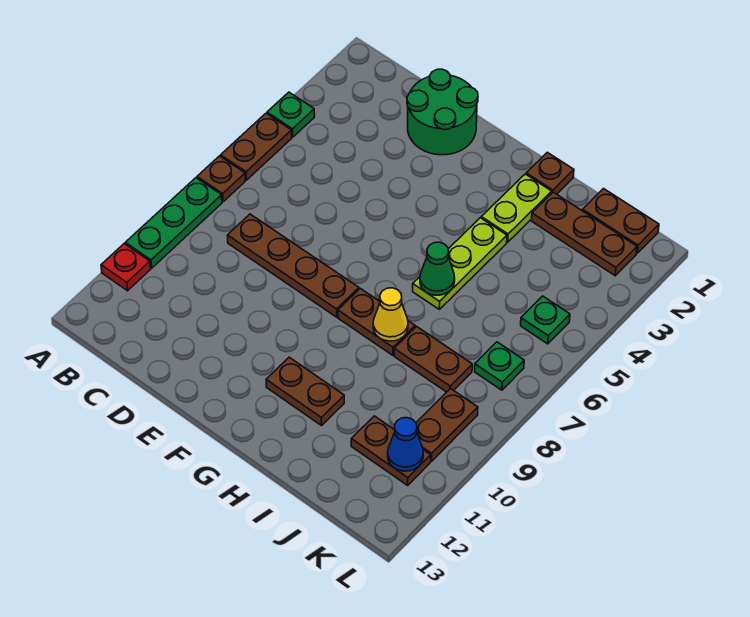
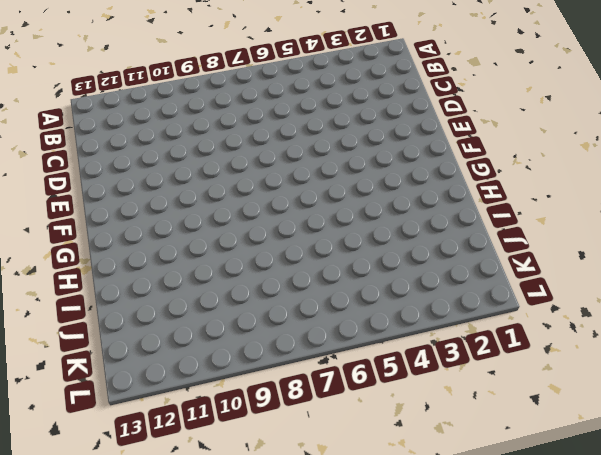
none -> green plate A4 level 1
none -> brown plate A5:A6 level 1
none -> brown plate A7 level 1

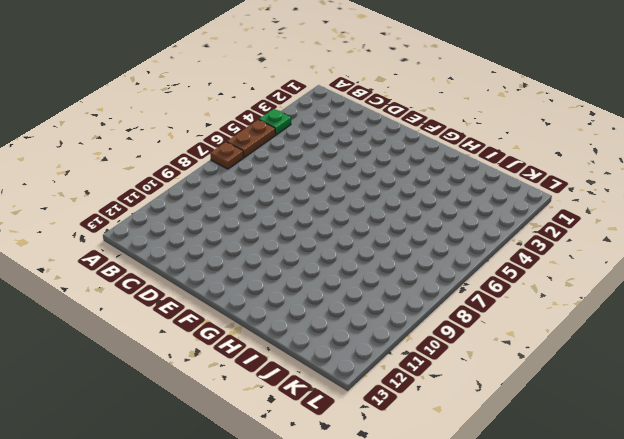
none -> green plate A8:A10 level 1
none -> red plate A11 level 1
none -> brown plate C8:F8 level 1

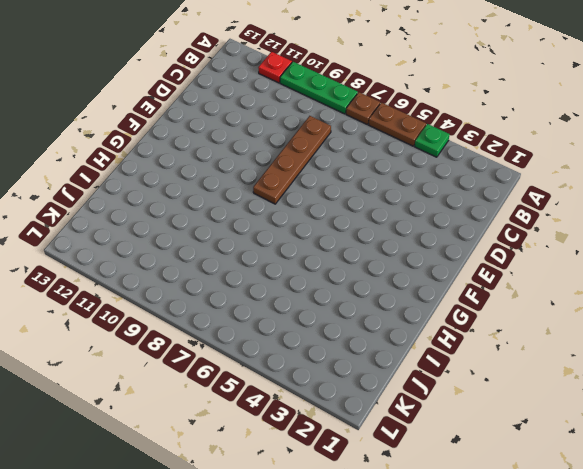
none -> green round brick D1:E2 level 1
none -> brown plate G8:H8 level 1
none -> brown plate G11:H11 level 1

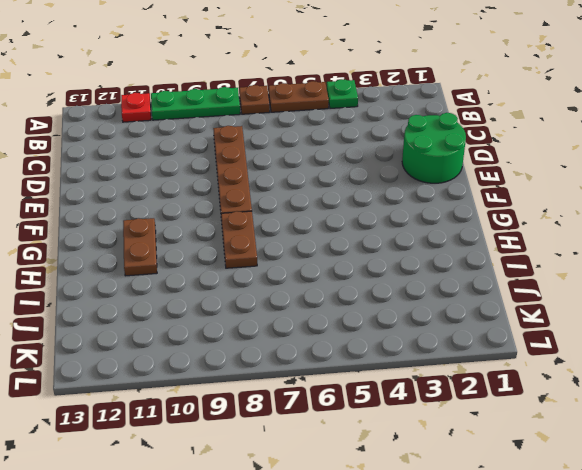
none -> brown plate H1 level 1
none -> lime plate H2:H3 level 1
none -> lime plate H4:H6 level 1

